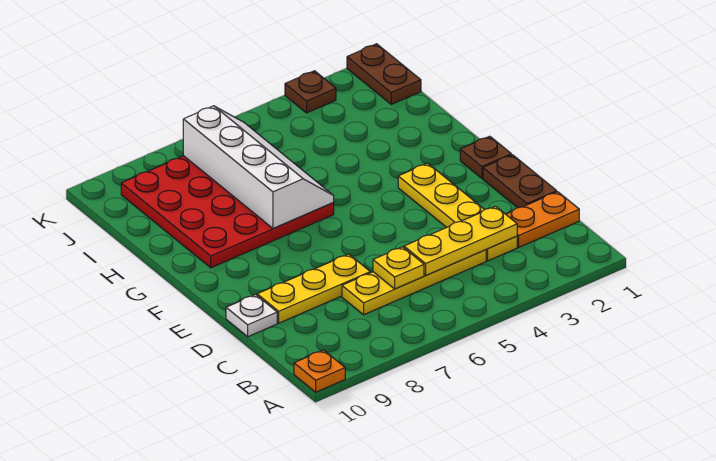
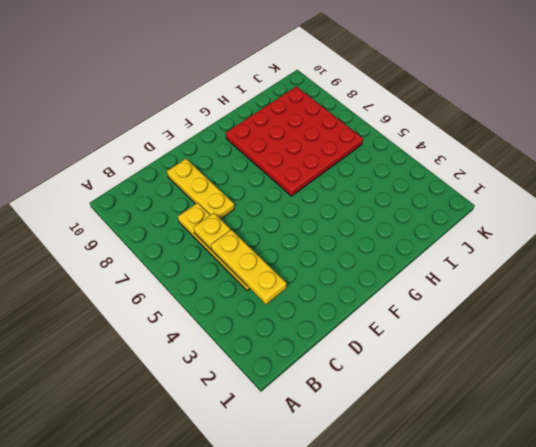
none -> orange plate A10 level 1
none -> orange plate C1:C2 level 1
none -> yellow plate C3:F3 level 1

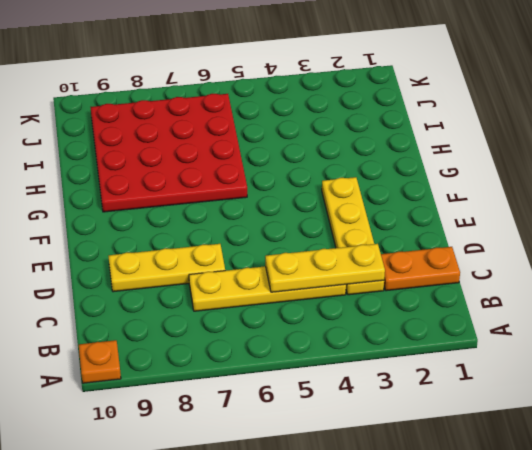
none -> brown plate D1:E1 level 1
none -> white plate D10 level 1
none -> brown plate F1 level 1

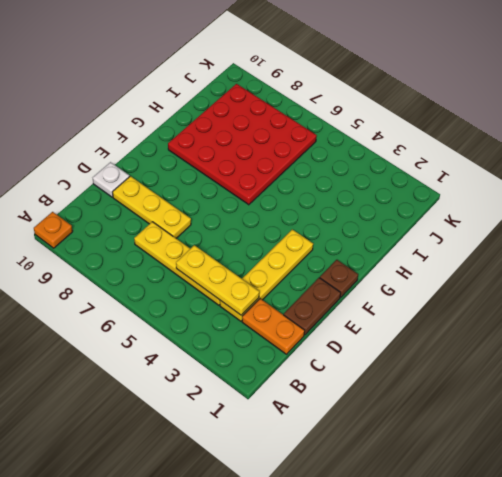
none -> brown plate J1:K1 level 1
none -> brown plate K3 level 1
none -> yellow plate C6 level 2

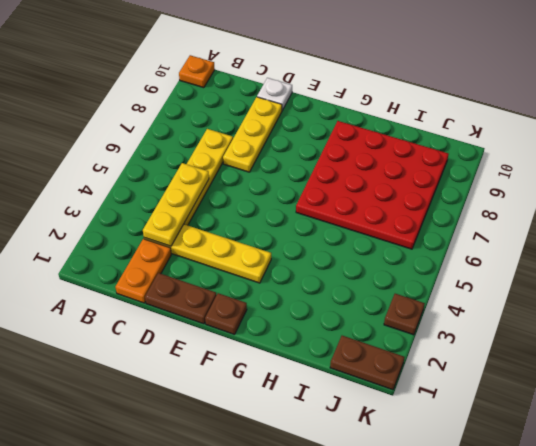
none -> yellow plate C6 level 2
none -> white slope G6:J7 level 2 top 7

